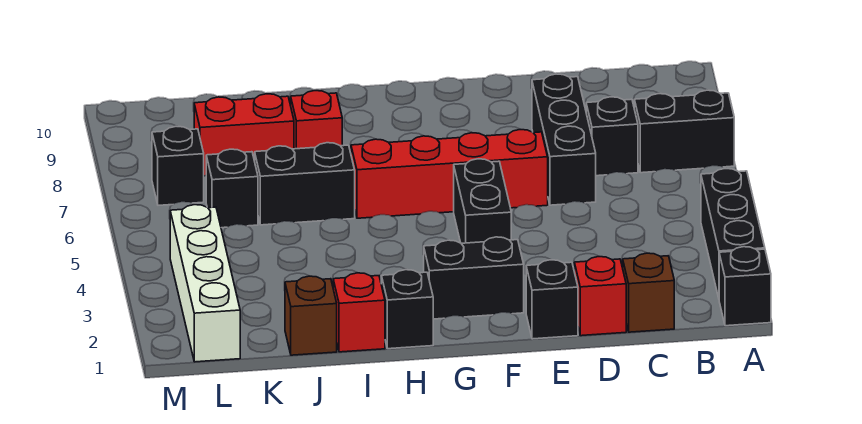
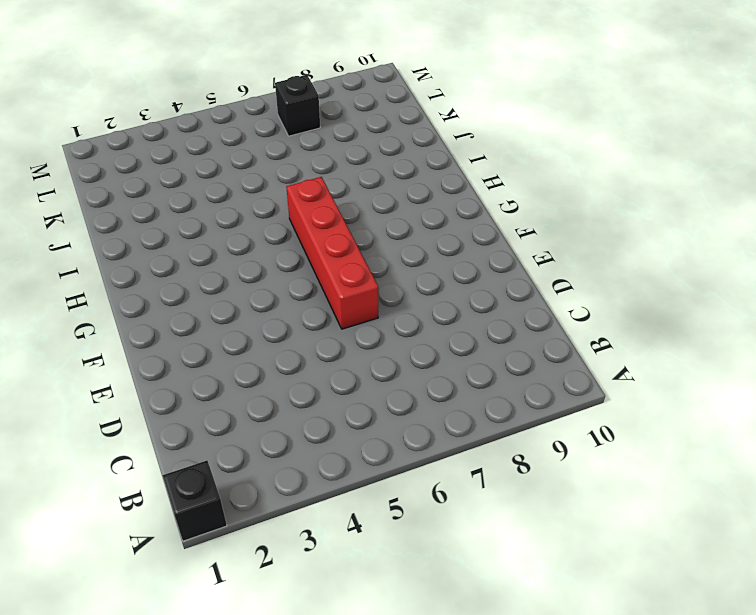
none -> black brick A2:A4 level 1
none -> black brick A7:B7 level 1
none -> brown brick C1 level 1

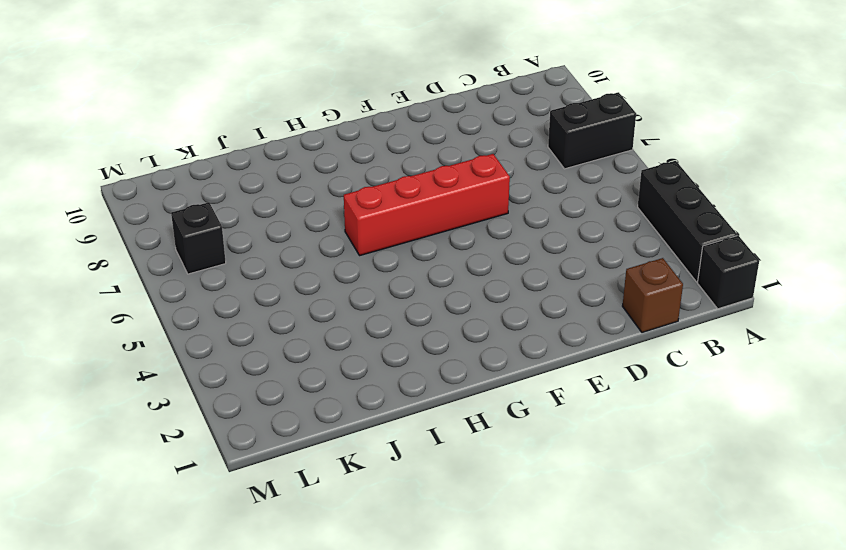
none -> black brick C7 level 1
none -> red brick D1 level 1
none -> black brick D6:D8 level 1

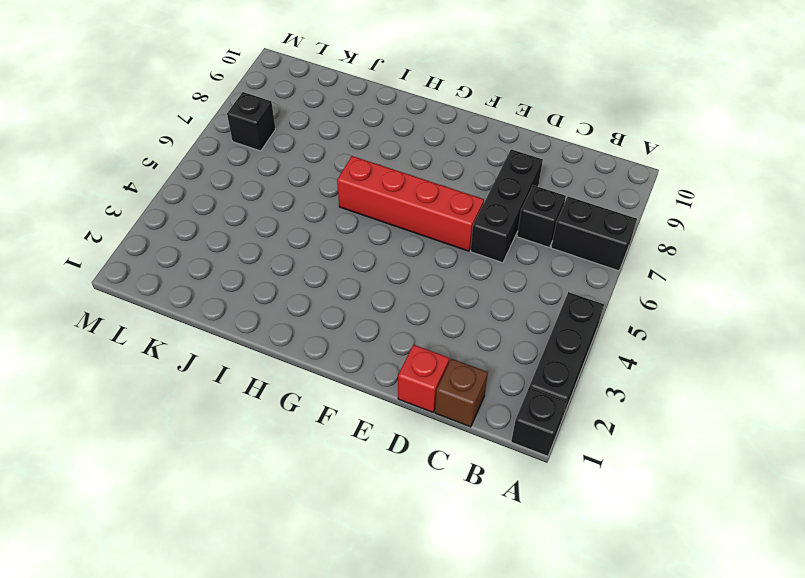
none -> black brick E1 level 1
none -> black brick F2:G2 level 1
none -> black brick F4:F5 level 1

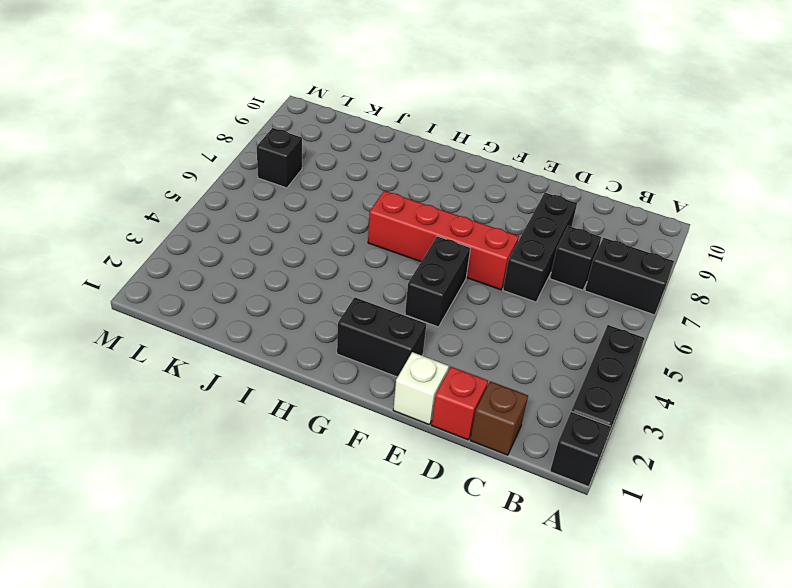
white brick E1 level 1 -> black brick E1 level 1
none -> black brick H1 level 1
none -> red brick I1 level 1
none -> black brick I6:J6 level 1

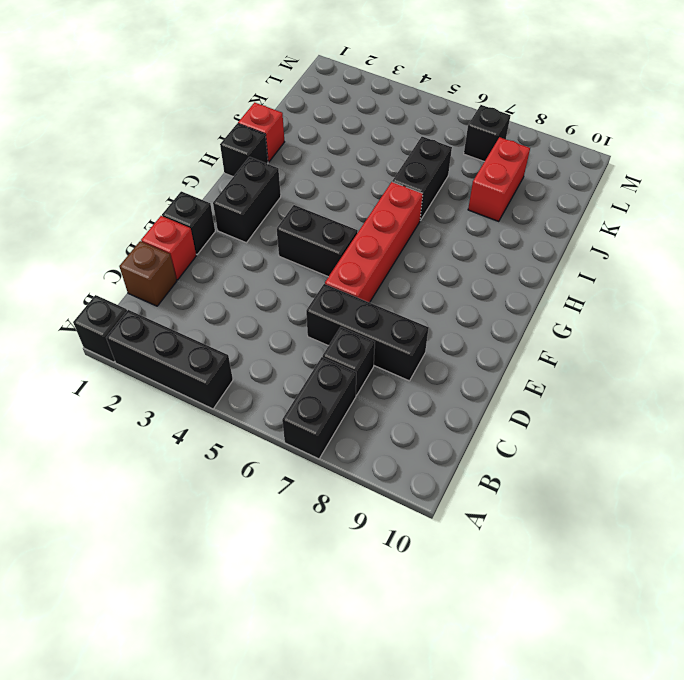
none -> red brick I8 level 1
none -> brown brick J1 level 1
none -> black brick K6 level 1

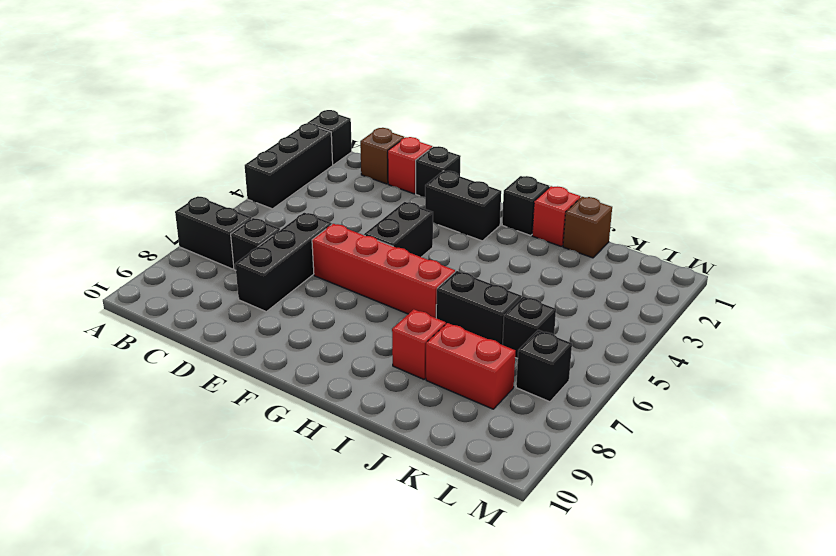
none -> white brick L1:L4 level 1

